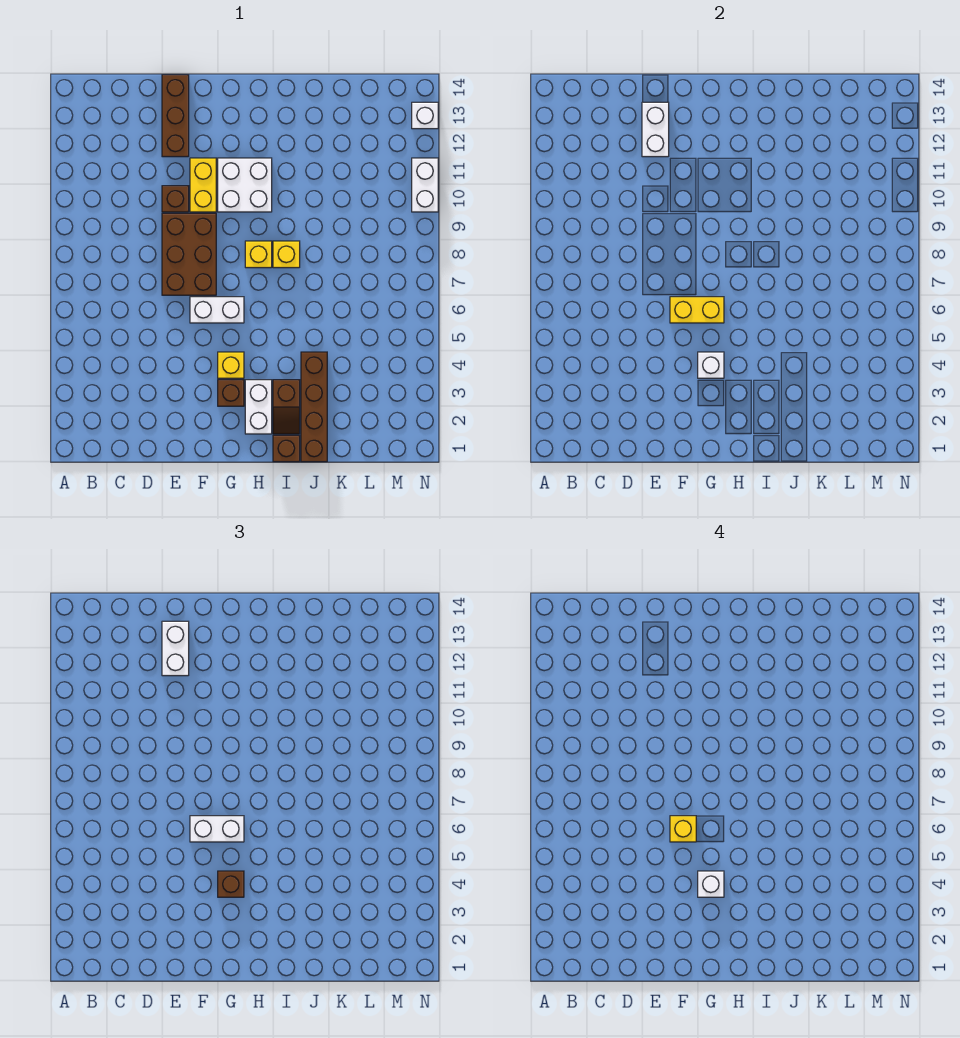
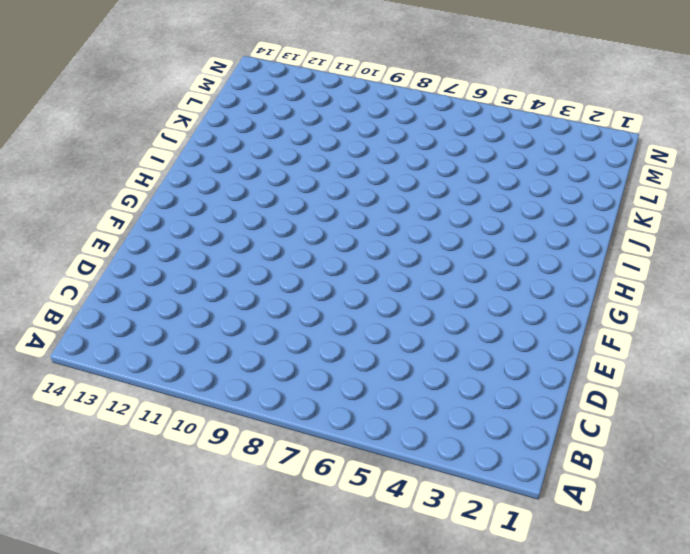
none -> brown brick E7:F9 level 1
none -> brown brick E10 level 1
none -> brown brick E12:E14 level 1

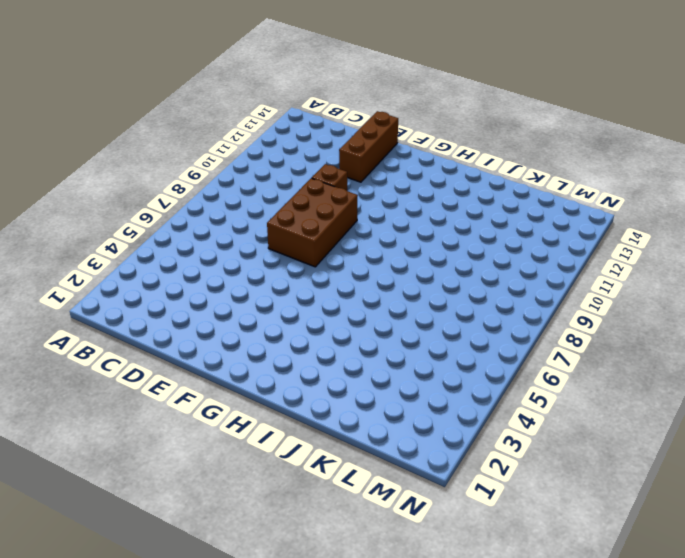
none -> white brick F6:G6 level 1
none -> yellow brick F10:F11 level 1
none -> brown brick G3 level 1

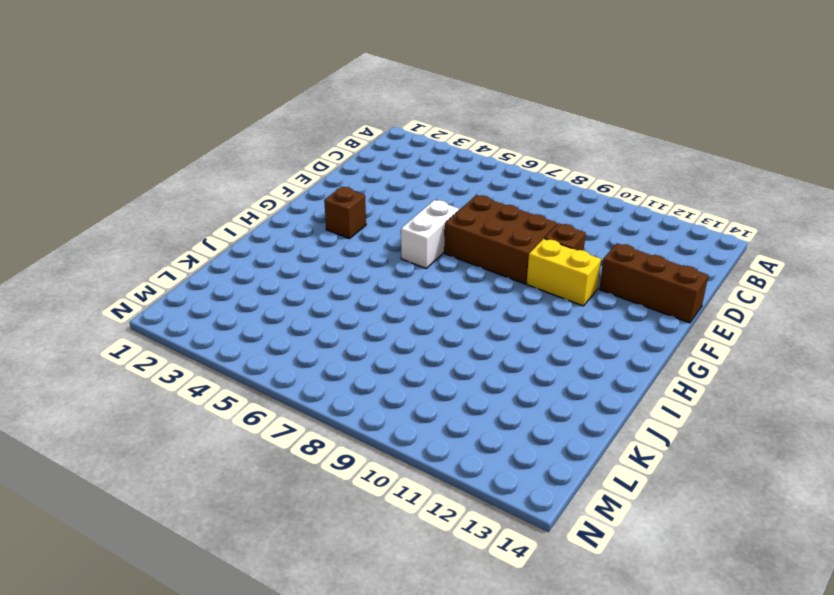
none -> yellow brick G4 level 1
none -> white brick G10:H11 level 1
none -> white brick H2:H3 level 1

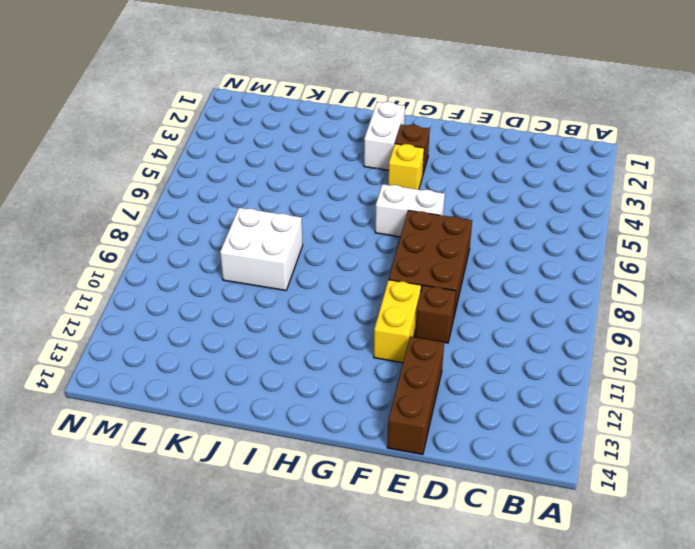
white brick J8:K9 level 1 -> white brick G10:H11 level 1
none -> yellow brick H8 level 1
none -> brown brick I1 level 1
none -> brown slope I2:I3 level 1 top 3

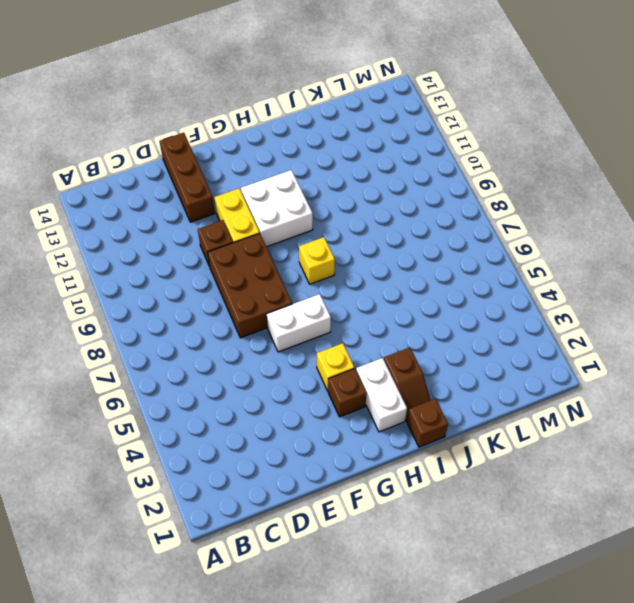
none -> yellow brick I8 level 1
none -> brown brick J1:J4 level 1
none -> white brick N10:N11 level 1

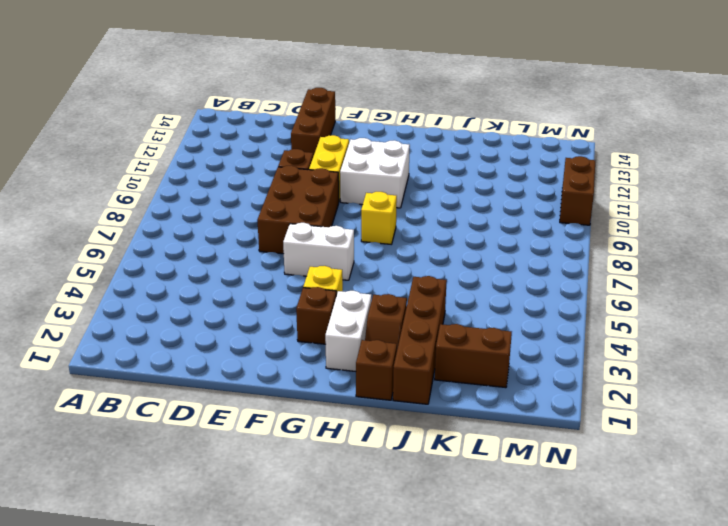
brown brick K2:L2 level 1 -> none
brown brick N10:N11 level 1 -> white brick N10:N11 level 1
none -> yellow brick I8 level 1
none -> white brick N13 level 1
none -> white brick E12:E13 level 2

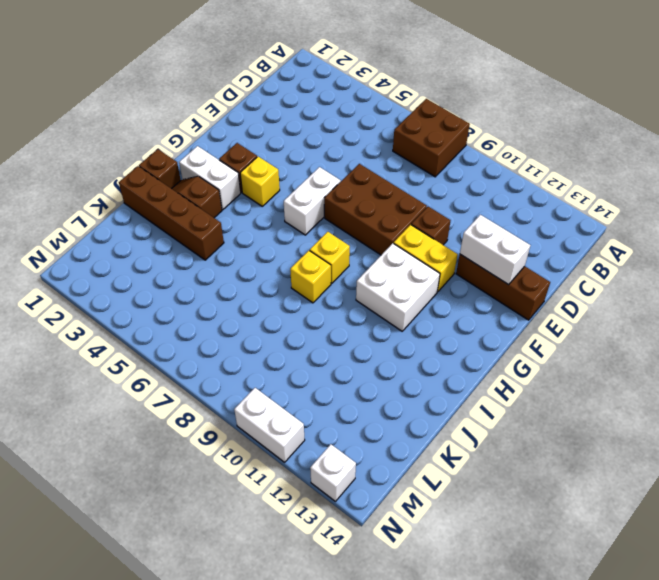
brown brick A7:B8 level 1 -> none
none -> yellow brick F6:G6 level 2
none -> white brick G4 level 2
none -> white brick E12:E13 level 3

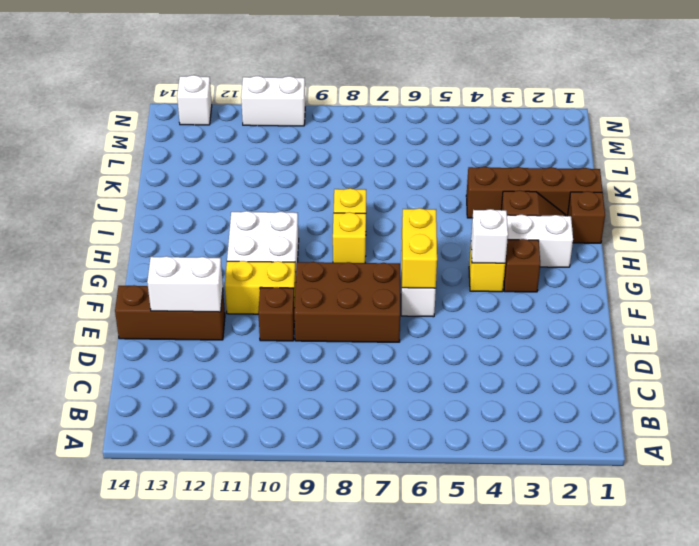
none -> white brick E12:E13 level 3
none -> white brick F6:G6 level 3
none -> brown brick G4 level 3

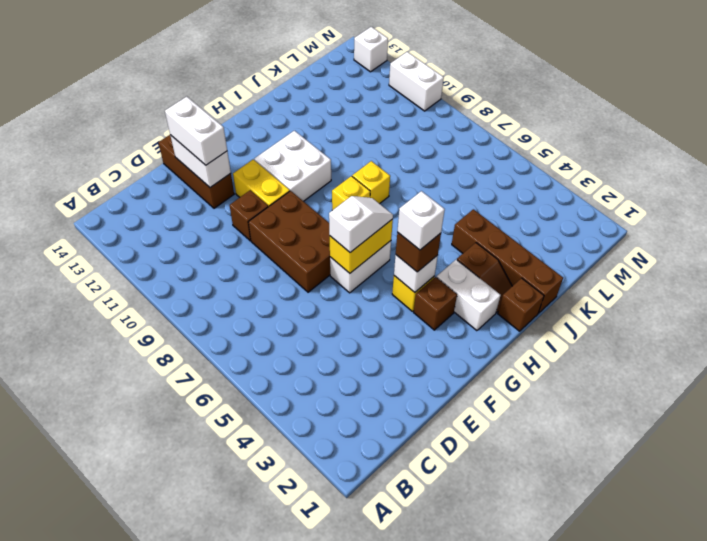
white slope F6:G6 level 3 top F -> white brick F6:G6 level 3
none -> yellow brick F6 level 4

